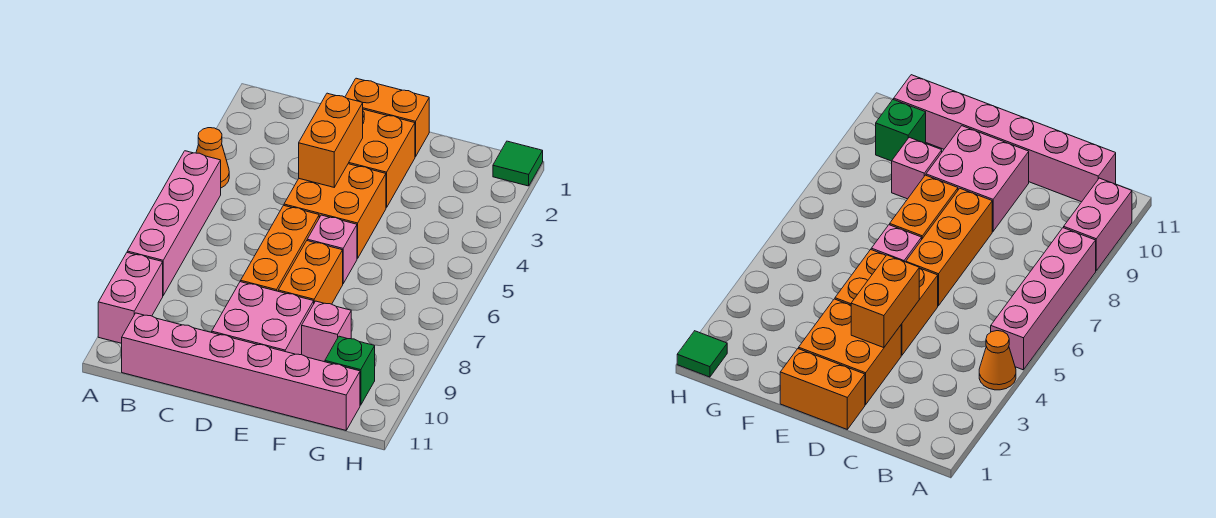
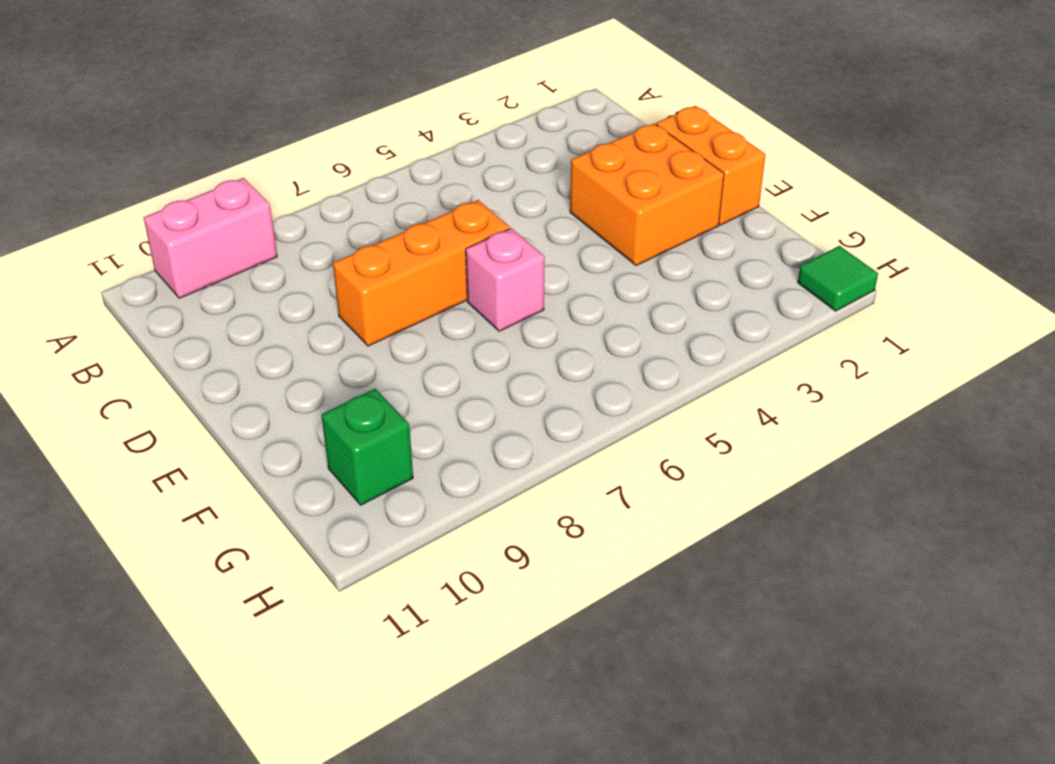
none -> orange cone A4 level 1
none -> pink brick A5:A8 level 1
none -> pink brick B11:G11 level 1

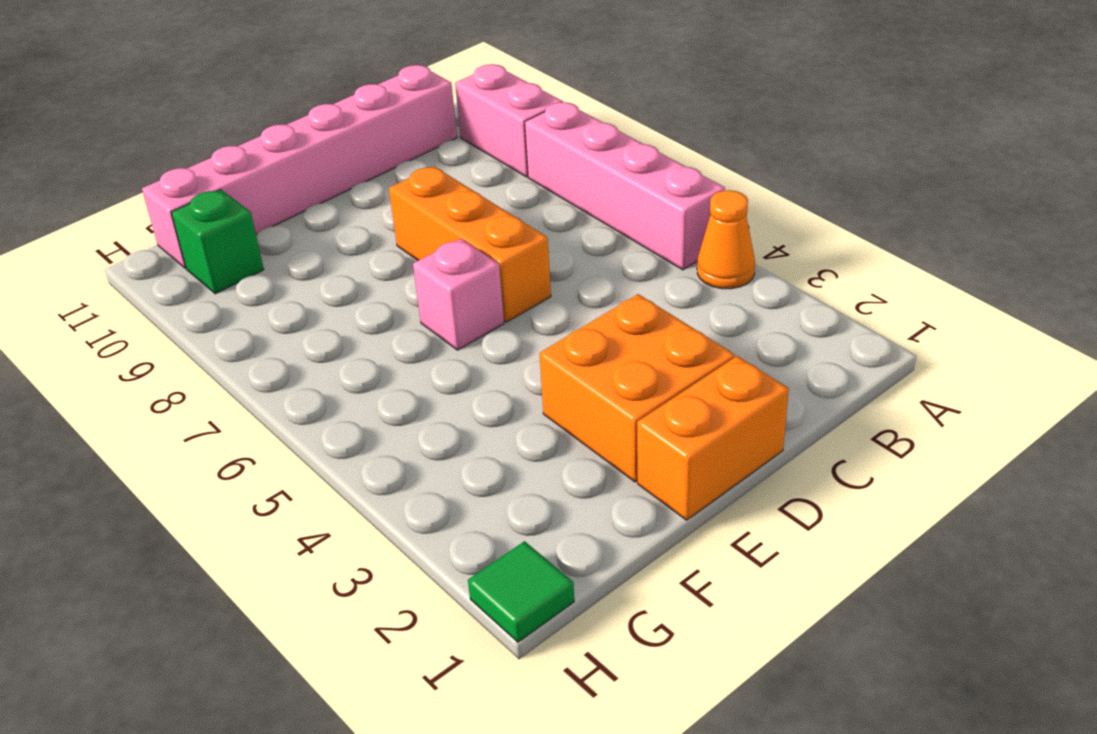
none -> orange brick D4:E5 level 1
none -> pink brick D9:E10 level 1
none -> orange brick E7:E8 level 1

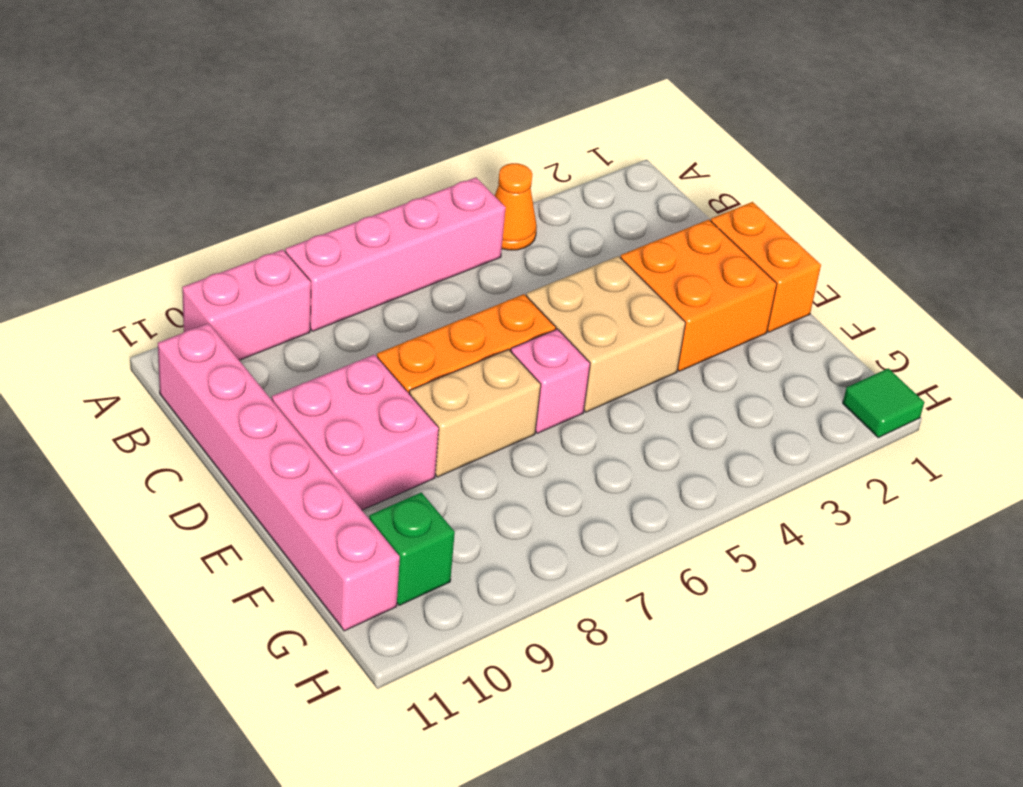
tan brick D4:E5 level 1 -> orange brick D4:E5 level 1
tan brick E7:E8 level 1 -> orange brick E7:E8 level 1
none -> pink brick F9 level 1
none -> orange brick D3:D4 level 2

